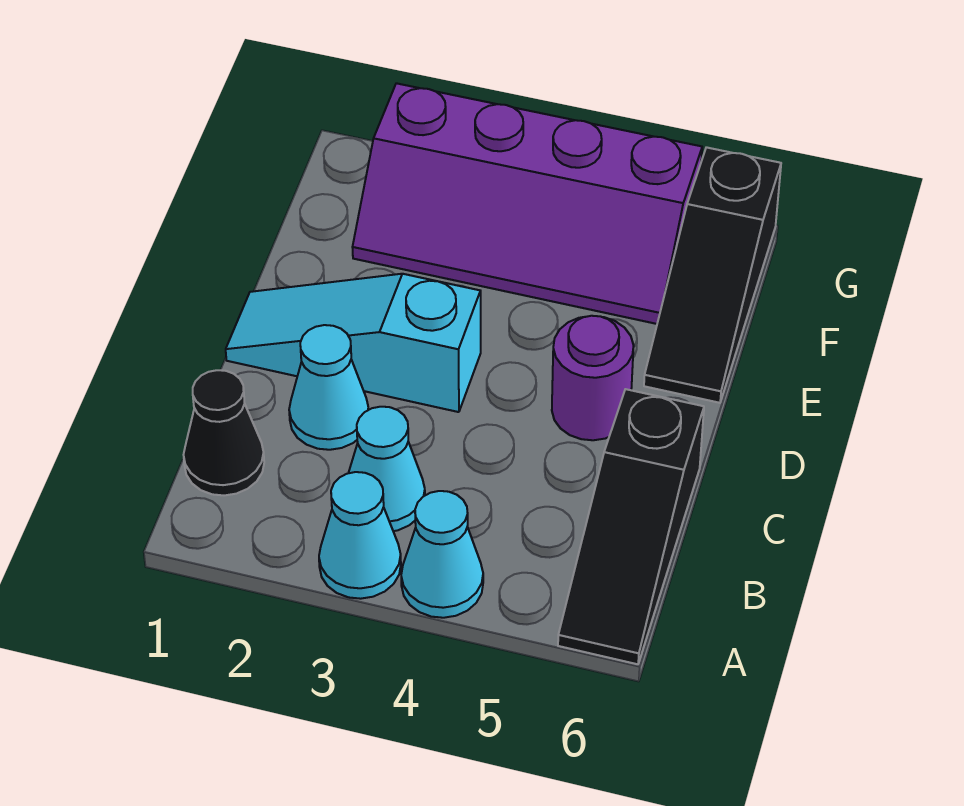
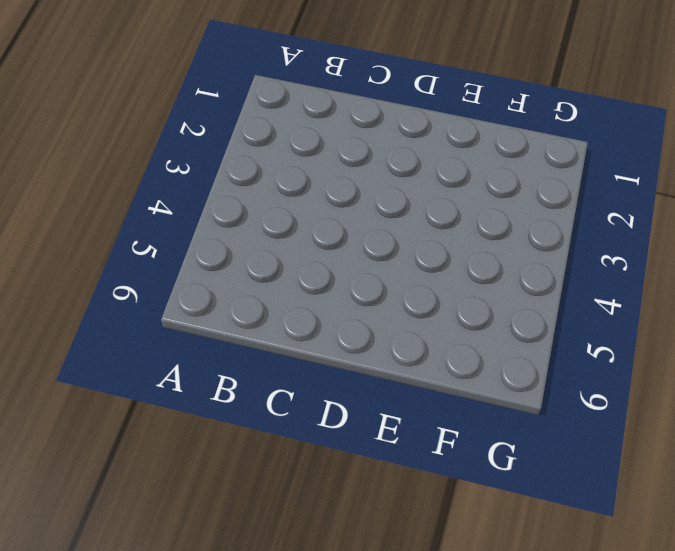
none -> cyan cone A3 level 1
none -> cyan cone A4 level 1

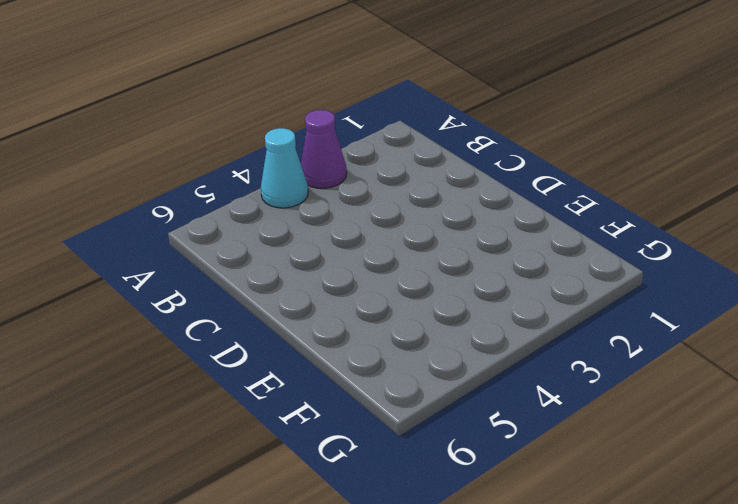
purple cone A3 level 1 -> cyan cone A3 level 1
none -> black slope A6:C6 level 1 top C
none -> black cone B1 level 1

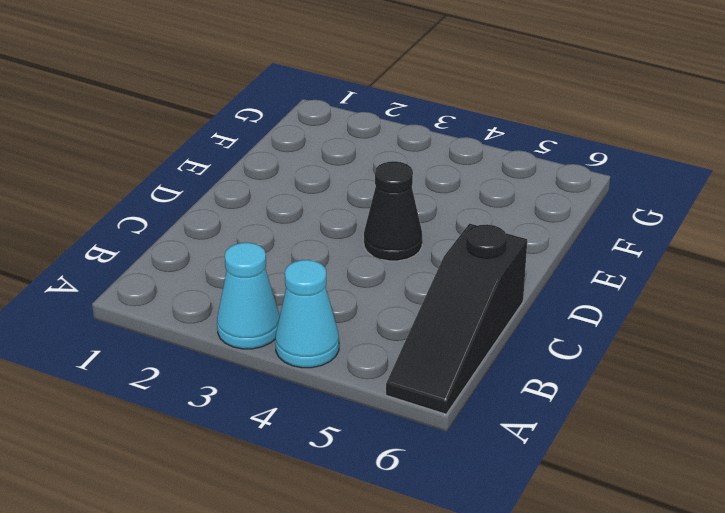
black cone D4 level 1 -> black cone B1 level 1
none -> cyan cone B3 level 1
none -> cyan cone C2 level 1

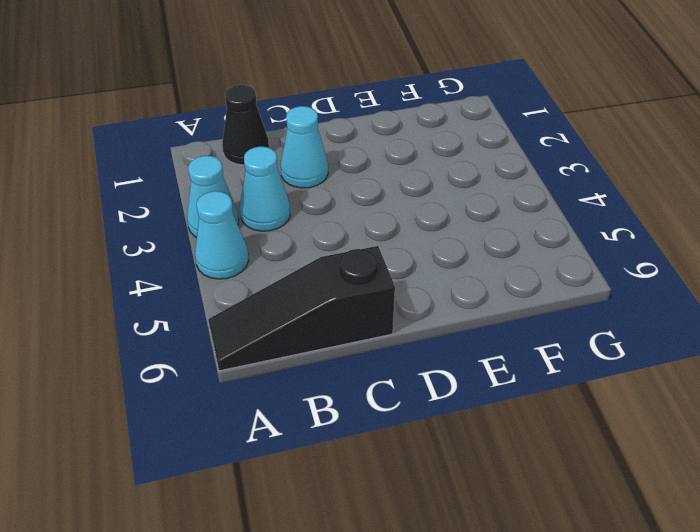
none -> cyan slope D1:D3 level 1 top 3
none -> purple round brick D5 level 1

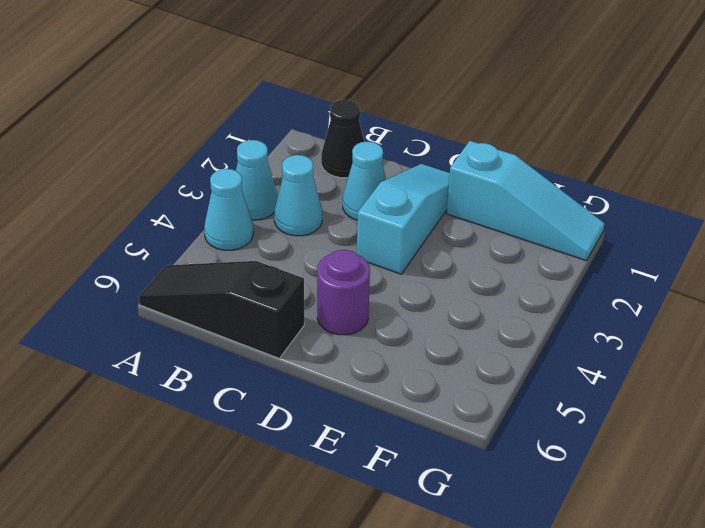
cyan slope E1:G1 level 1 top E -> none
none -> black slope E6:G6 level 1 top G
none -> purple slope F2:G5 level 1 top G

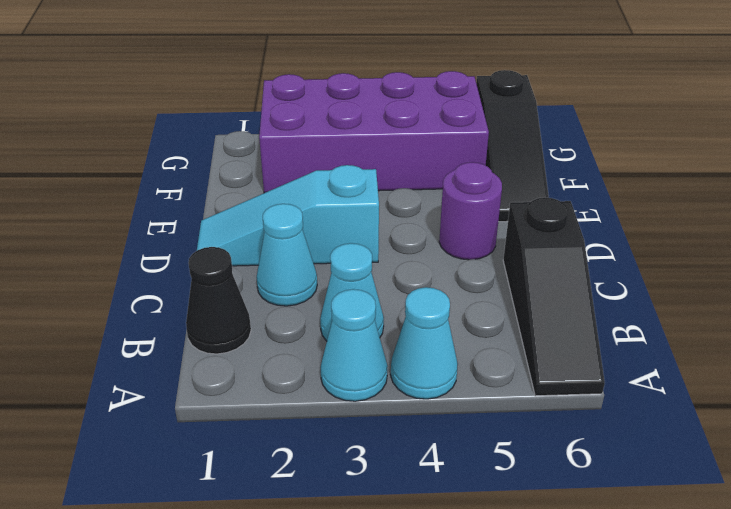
purple brick F2:G5 level 1 -> purple slope F2:G5 level 1 top G

